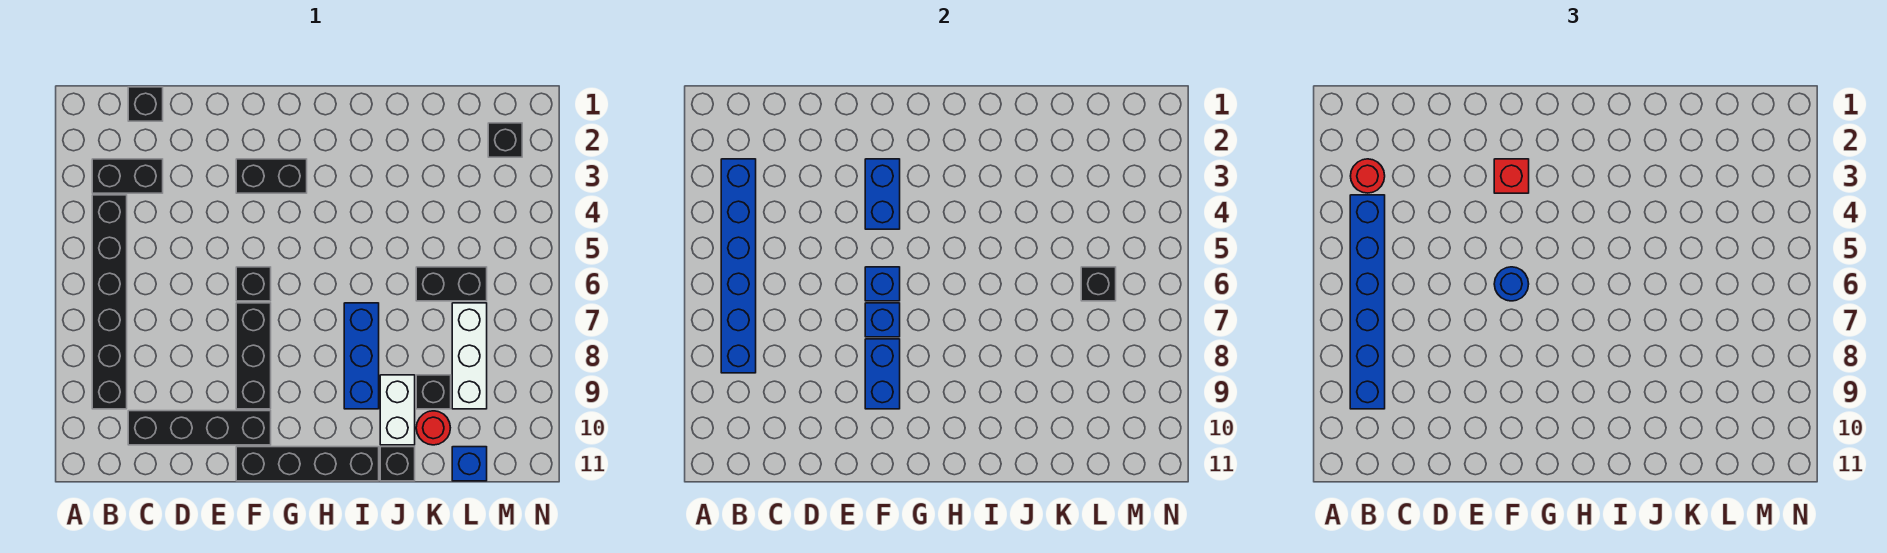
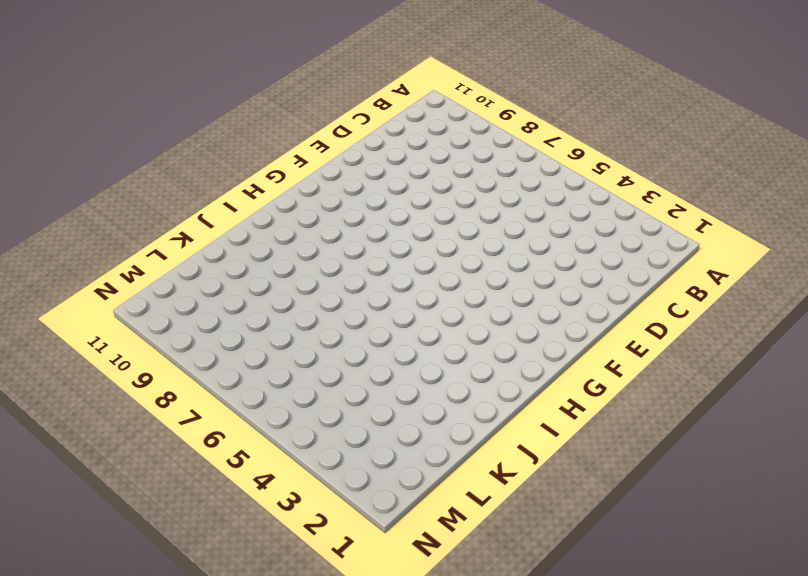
none -> black brick B3:C3 level 1
none -> black brick B4:B9 level 1
none -> black brick C1 level 1

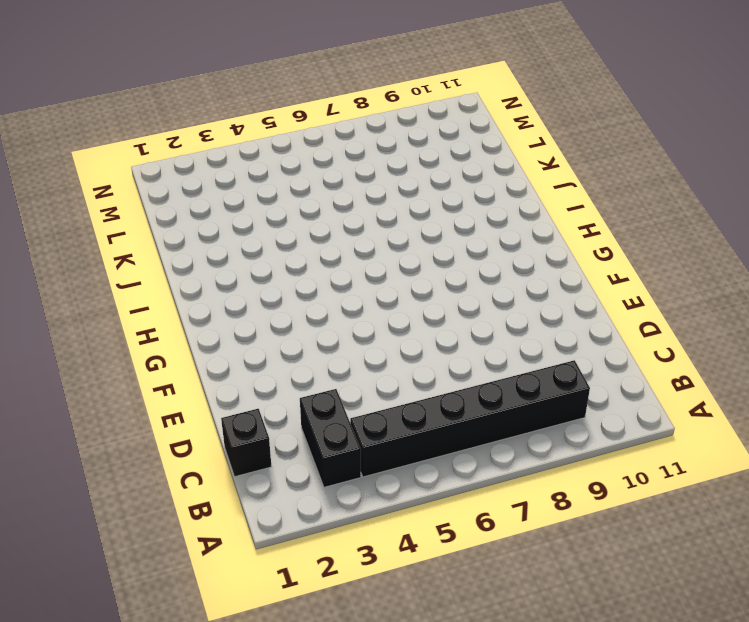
none -> black brick C10:F10 level 1
none -> black brick F3:G3 level 1
none -> black brick F6 level 1

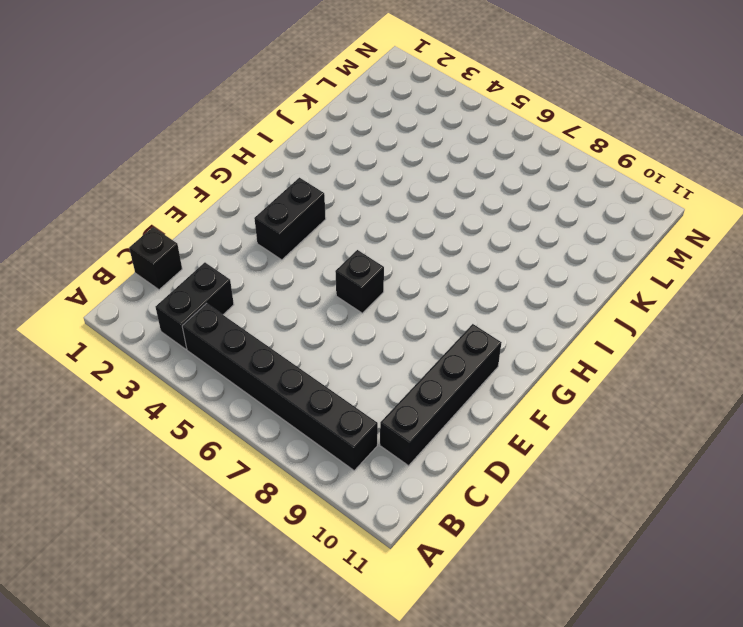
none -> black brick F7:F9 level 1
none -> black brick F11:I11 level 1
none -> blue brick I7:I9 level 1

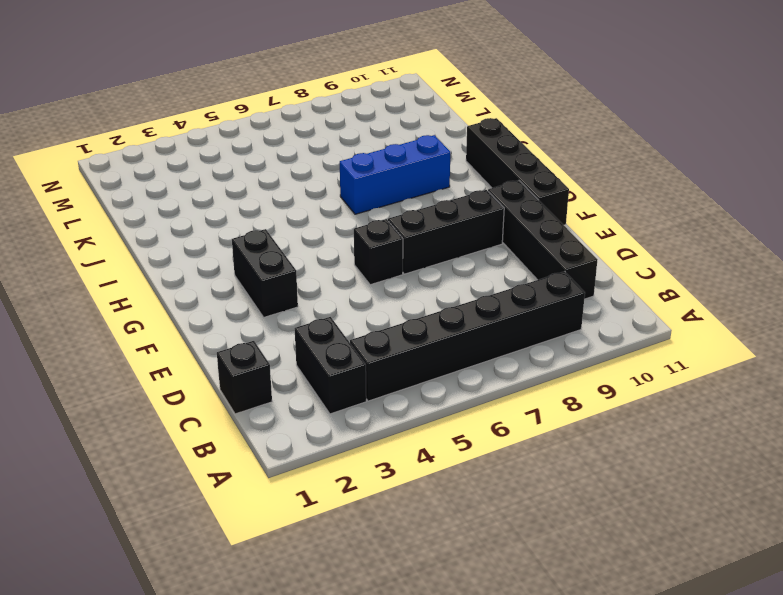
none -> white brick J9:J10 level 1
none -> black brick J11 level 1
none -> black brick K6:L6 level 1

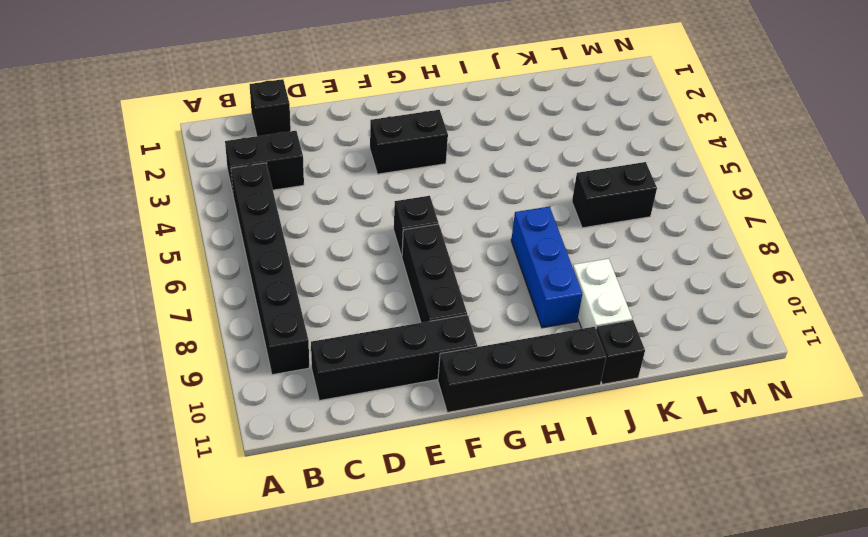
none -> black brick K9 level 1
none -> red round brick K10 level 1
none -> white brick L7:L9 level 1

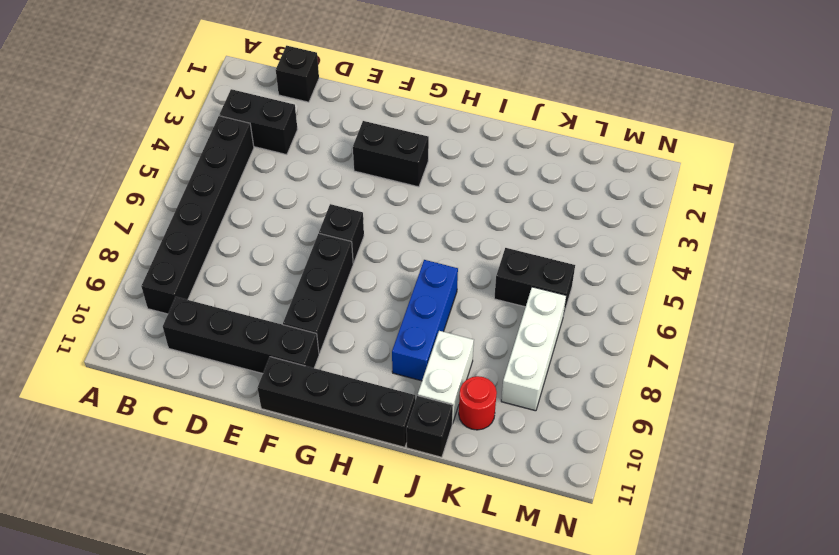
none -> black brick K9 level 1
none -> blue brick L11 level 1
none -> black brick M2 level 1

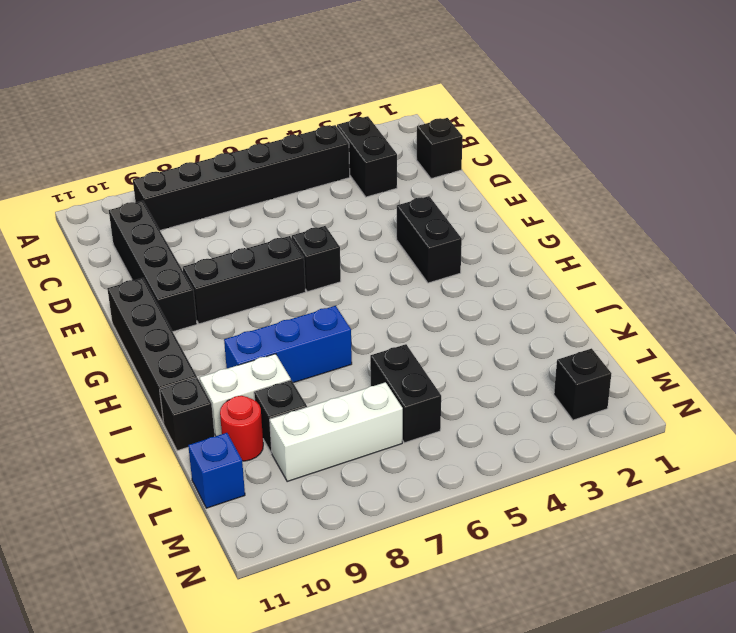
none -> blue brick B3:B8 level 2
none -> blue brick F3:F4 level 2
none -> blue brick F6 level 2

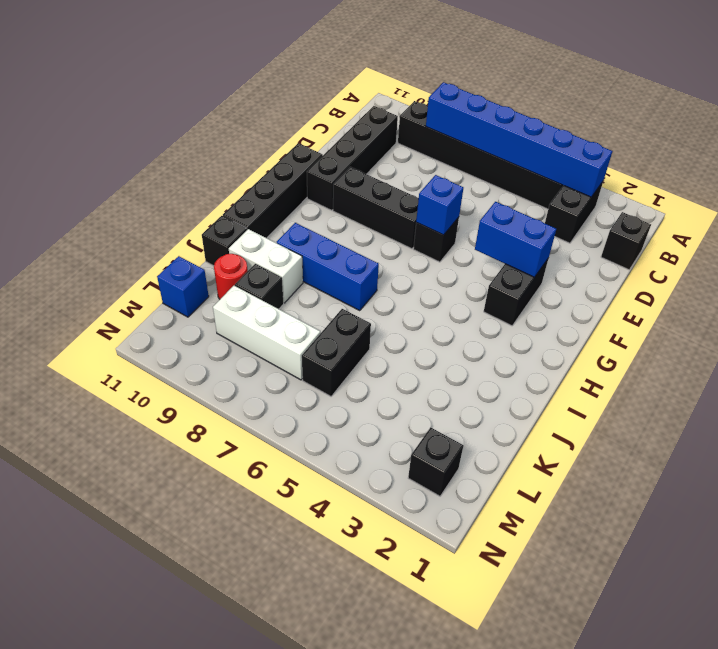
none -> blue brick F7 level 2
none -> blue brick F8:F9 level 2
none -> black brick L6 level 2

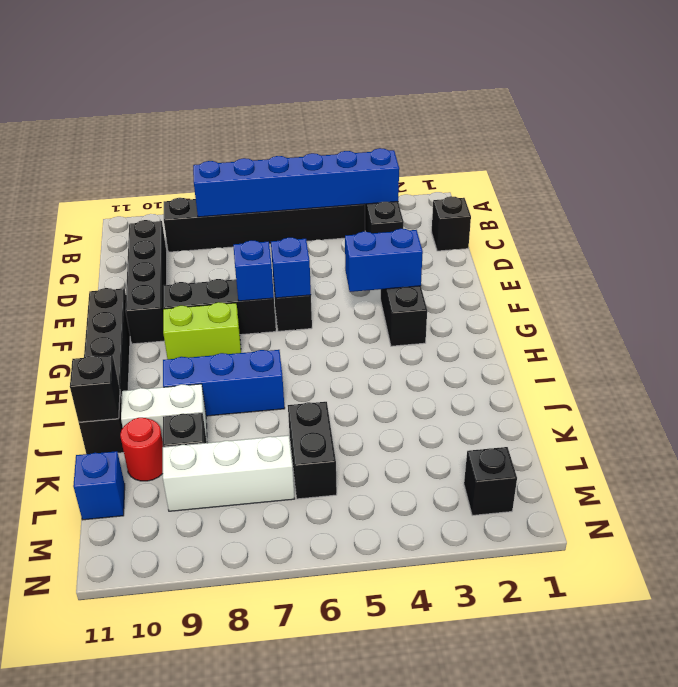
lime brick G8:G9 level 1 -> none
black brick J11 level 2 -> black brick L6 level 2
none -> blue brick F8:F9 level 2
none -> red round brick B3 level 3
none -> blue brick B4:B9 level 3

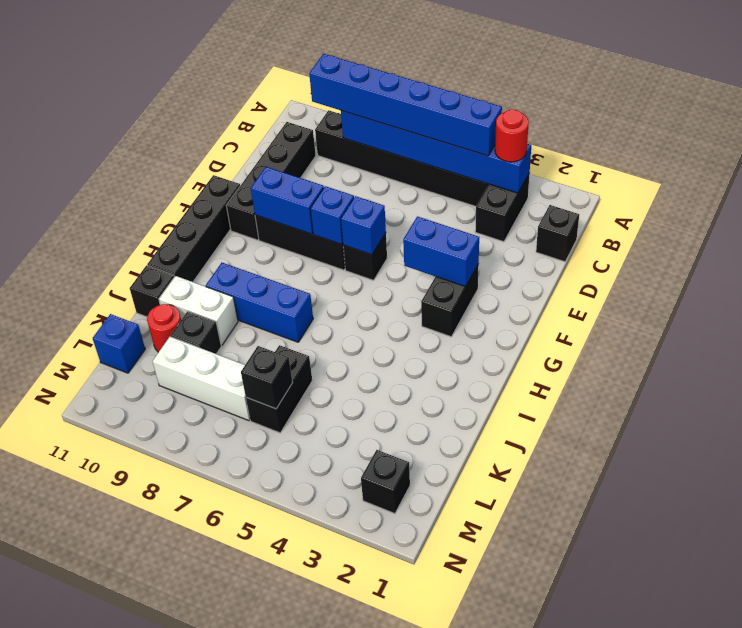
none -> red brick F3 level 3
none -> blue round brick F6 level 3

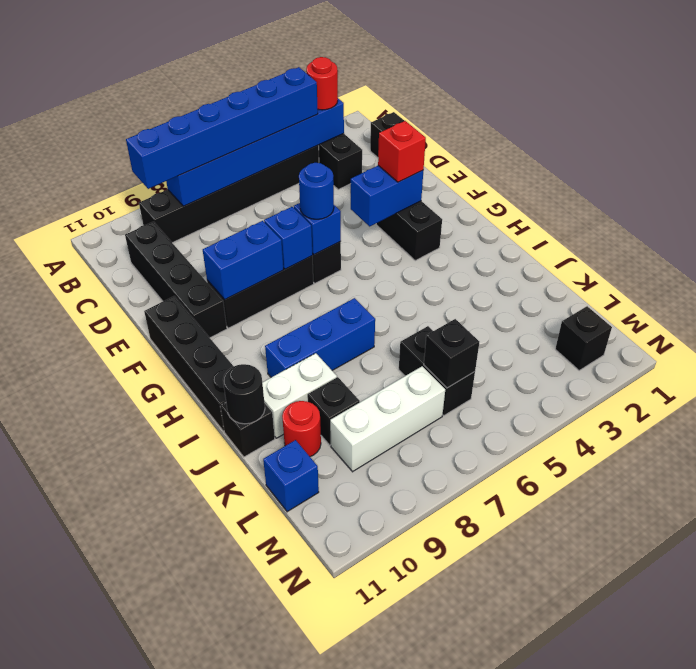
black round brick J11 level 2 -> none

